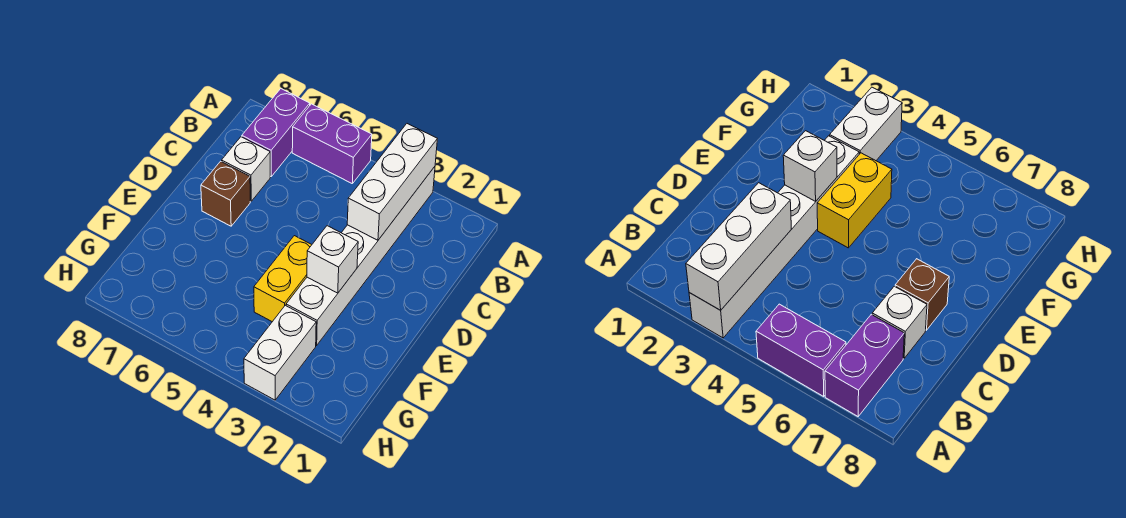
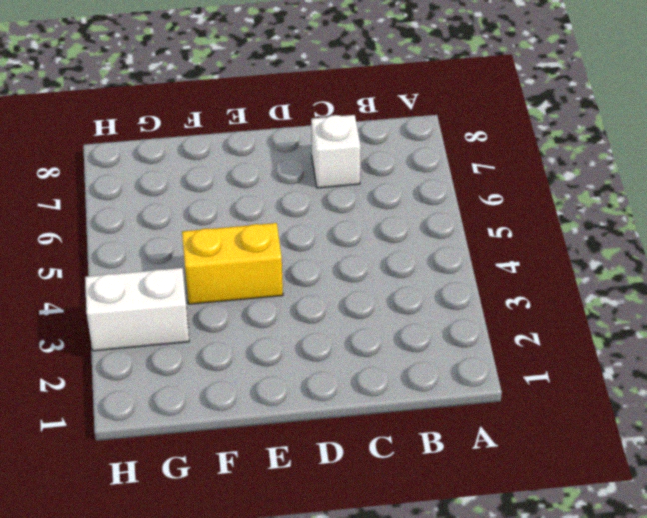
none -> white brick A3:F3 level 1
none -> purple brick A5:A6 level 1

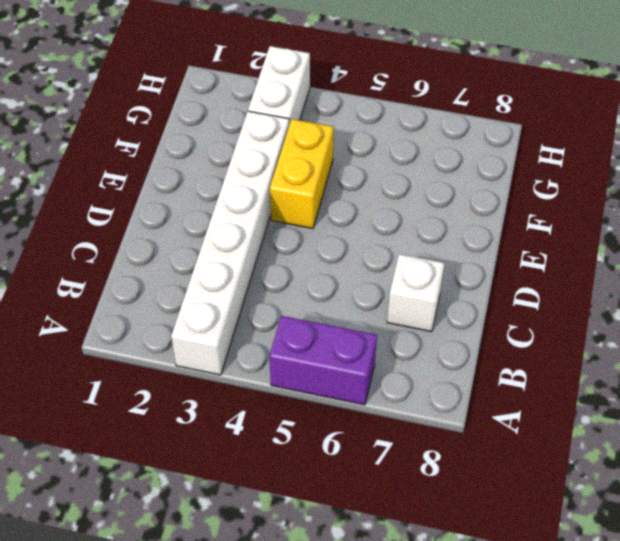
none -> purple brick A7:B7 level 1
none -> brown brick D7 level 1

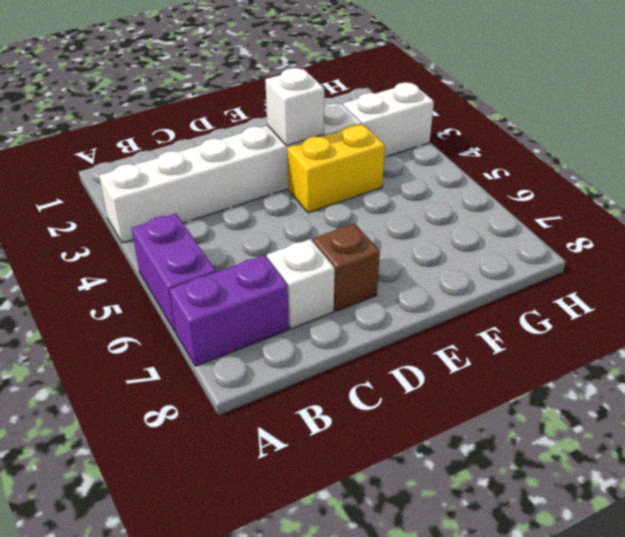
none -> white brick A3:C3 level 2

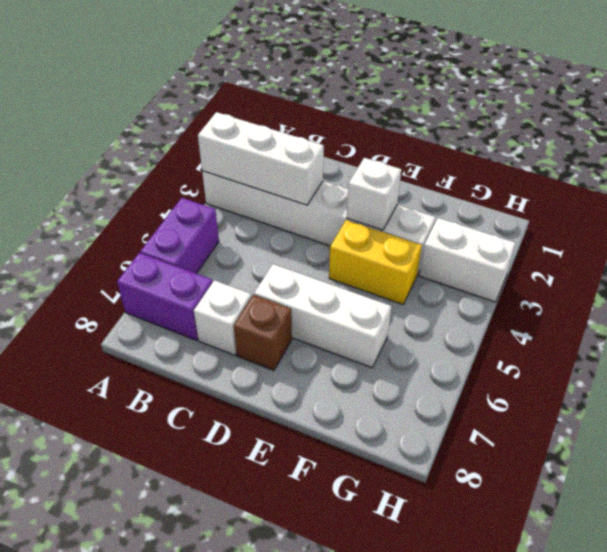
white brick D6:F6 level 1 -> none

